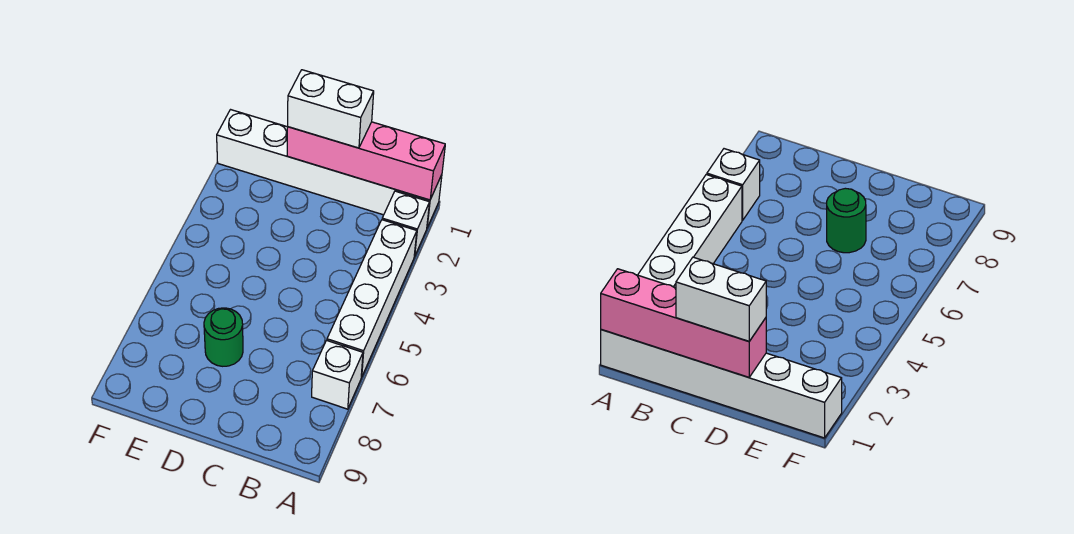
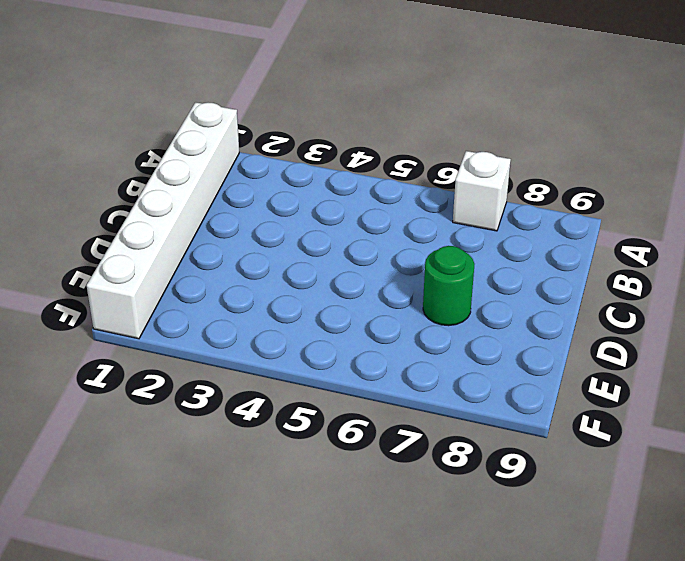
none -> white brick A2 level 1
none -> white brick A3:A6 level 1

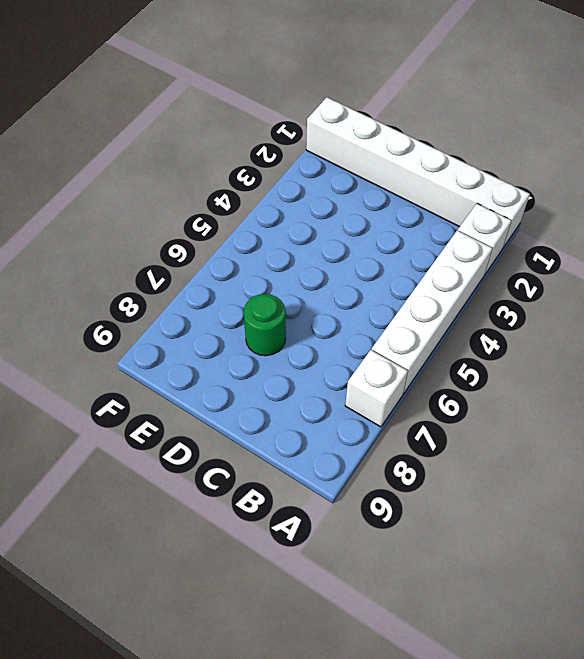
none -> pink brick A1:D1 level 2
none -> white brick C1:D1 level 3

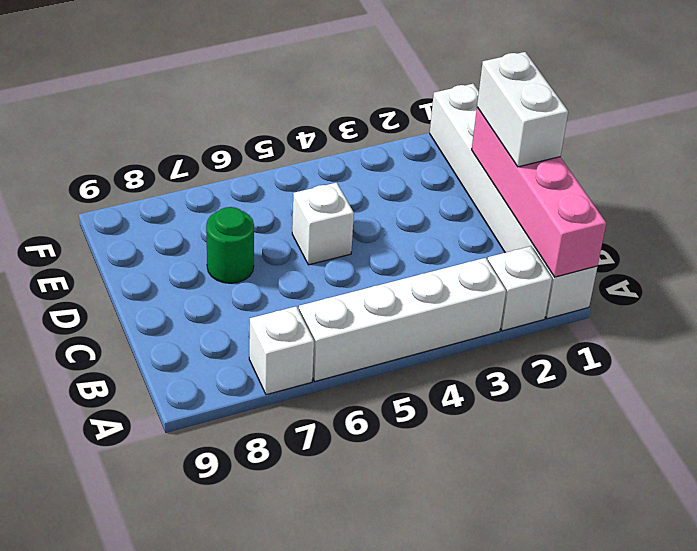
white brick D5 level 1 -> none

